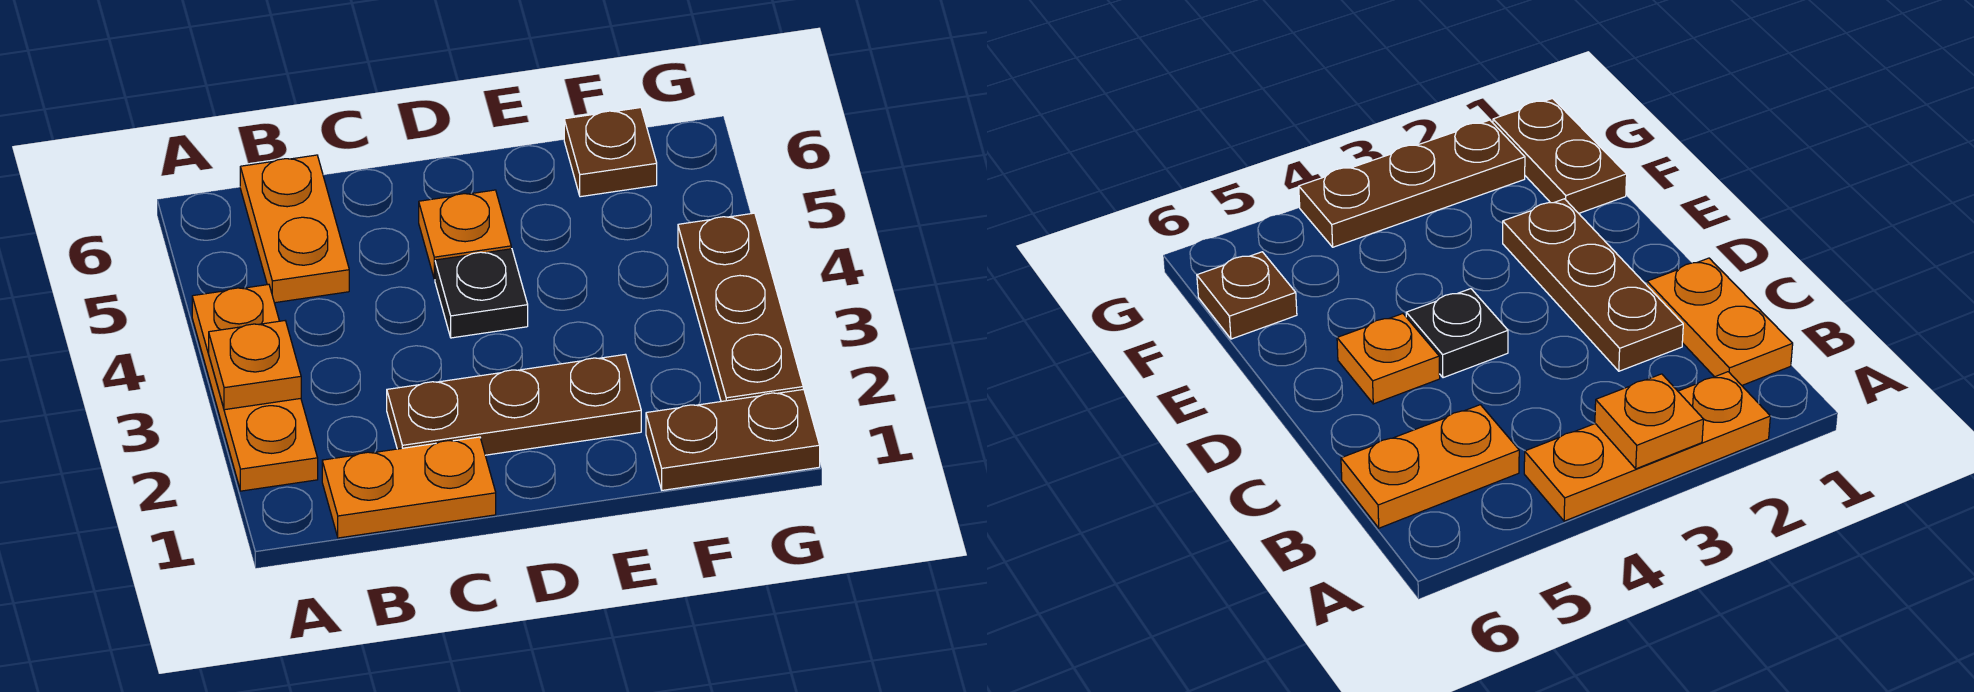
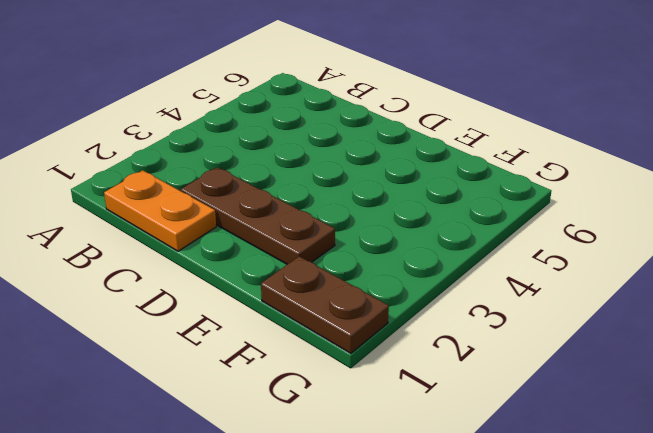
none -> orange plate A2:A4 level 1
none -> orange plate B5:B6 level 1

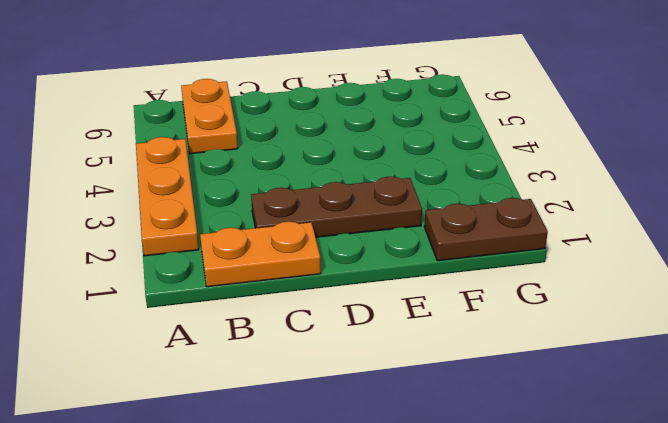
none -> black plate D4 level 1
none -> orange plate D5 level 1

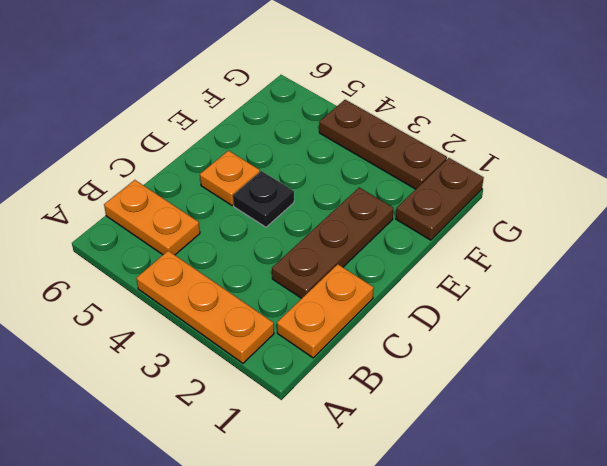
none -> brown plate F6 level 1
none -> orange plate A3 level 2

